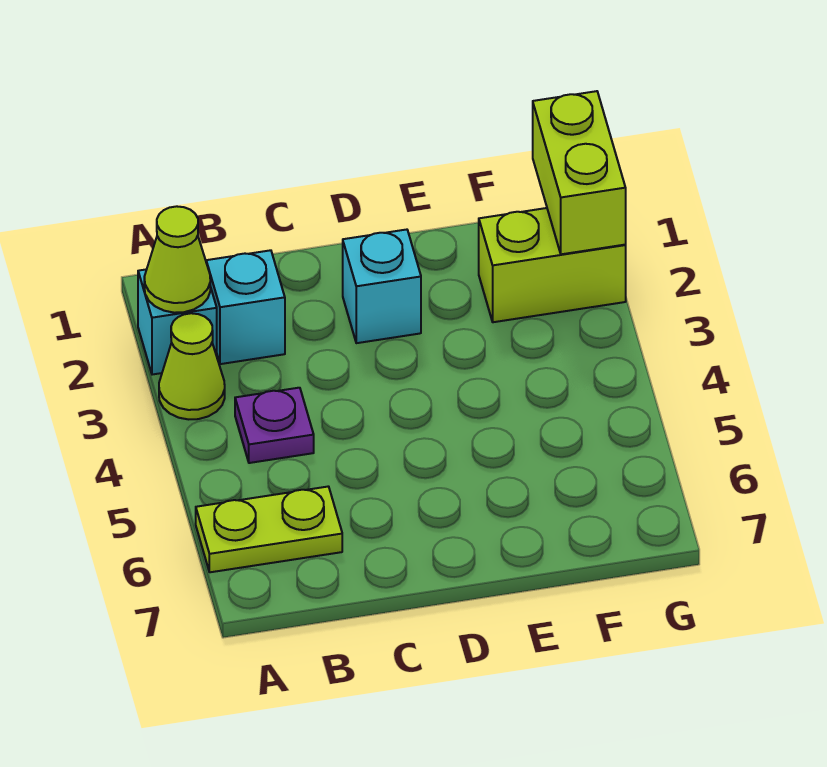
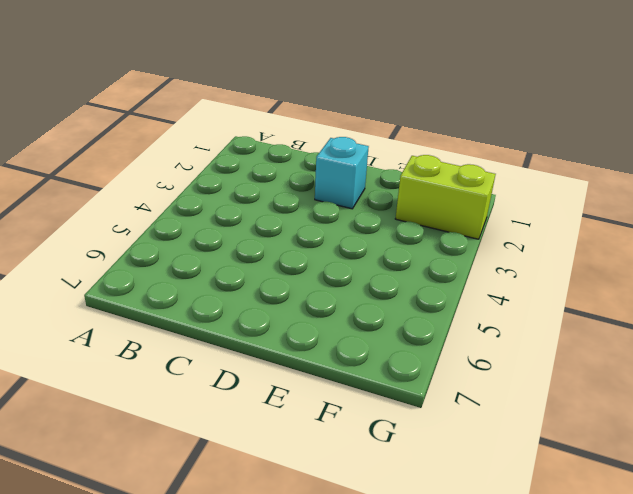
none -> cyan brick A2 level 1
none -> lime cone A3 level 1

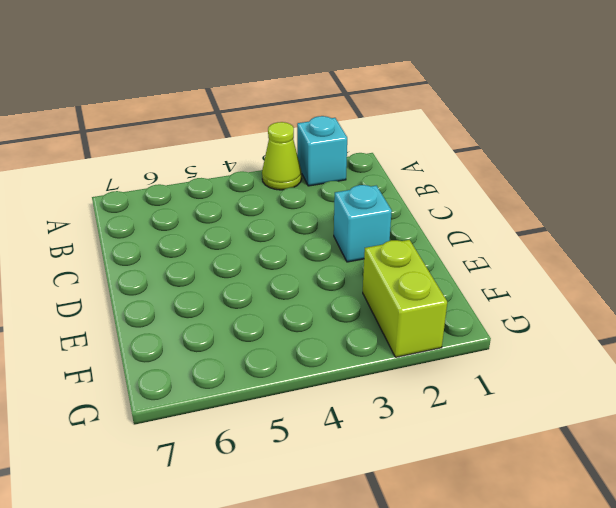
none -> lime plate A6:B6 level 1
none -> cyan brick B2 level 1

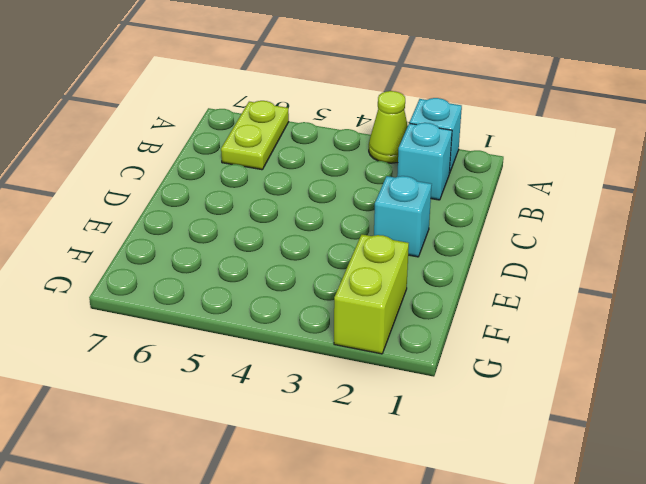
none -> purple plate B4 level 1
none -> lime cone A2 level 2

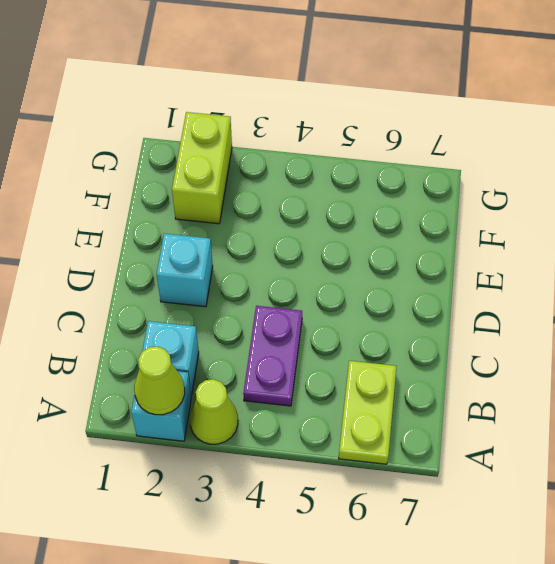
purple plate B4:C4 level 1 -> purple plate B4 level 1
none -> lime brick G1:G2 level 2

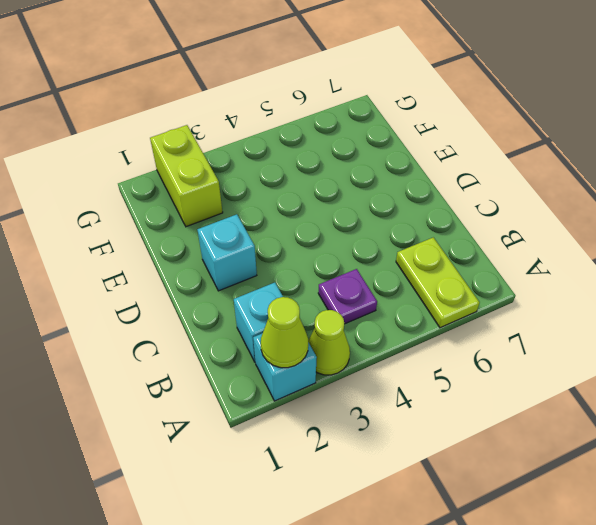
none -> lime brick G1:G2 level 2

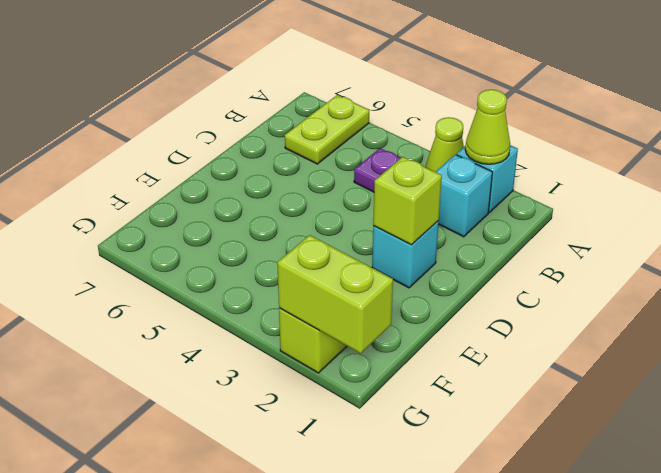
lime brick D2 level 2 -> none

